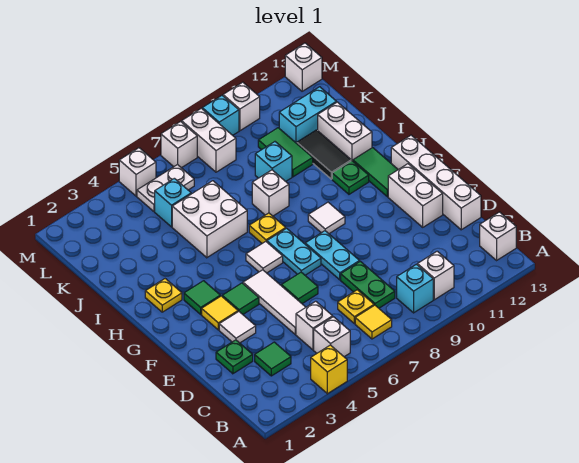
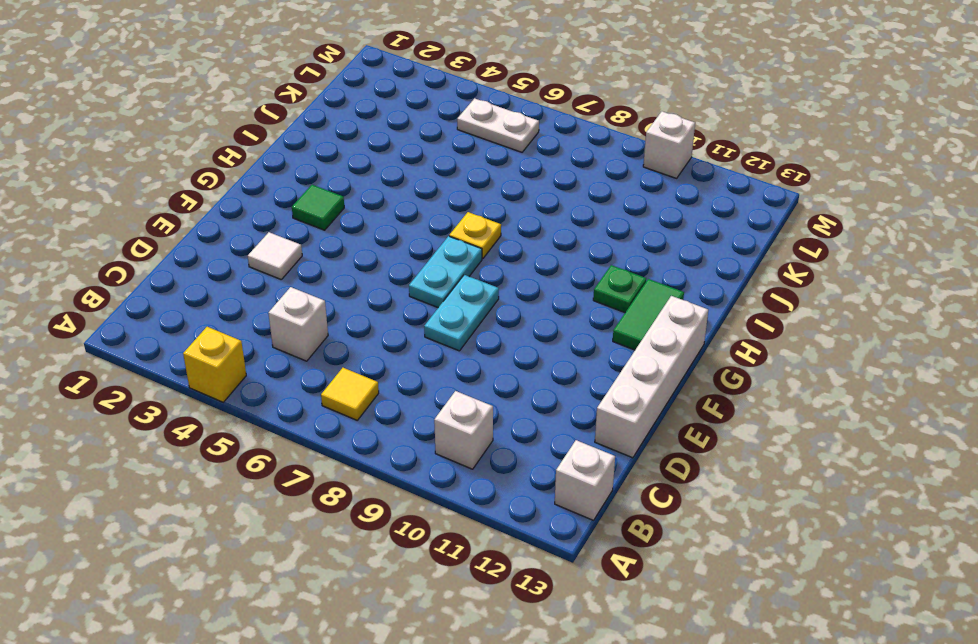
none -> white brick B5 level 1
none -> cyan brick B9 level 1
none -> green tile C3 level 1
none -> yellow plate C7 level 1

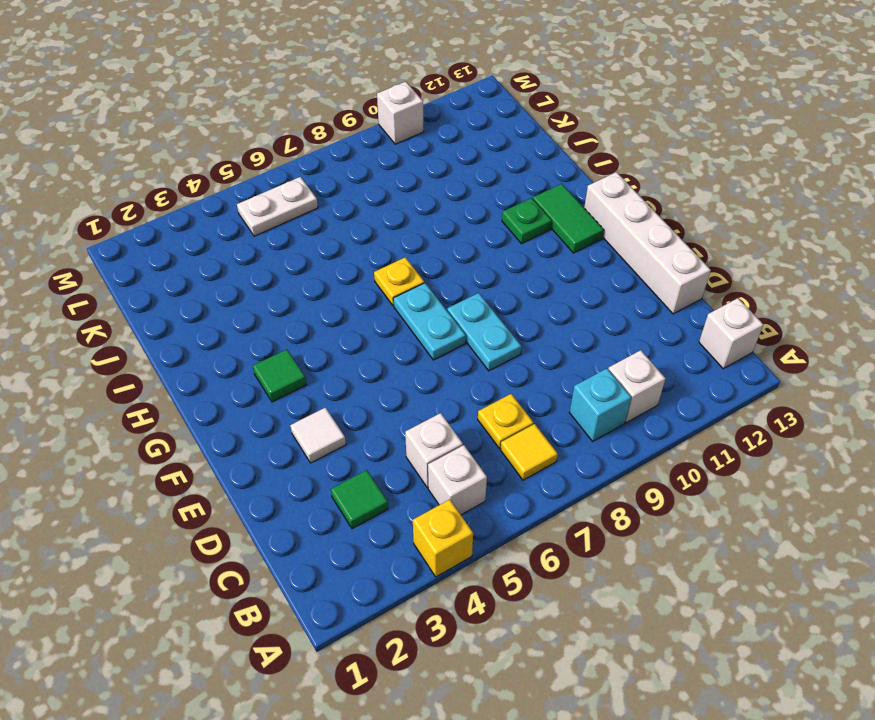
none -> green plate C8:D8 level 1
none -> green plate D2 level 1
none -> white tile D5:F5 level 1
none -> green tile E6 level 1

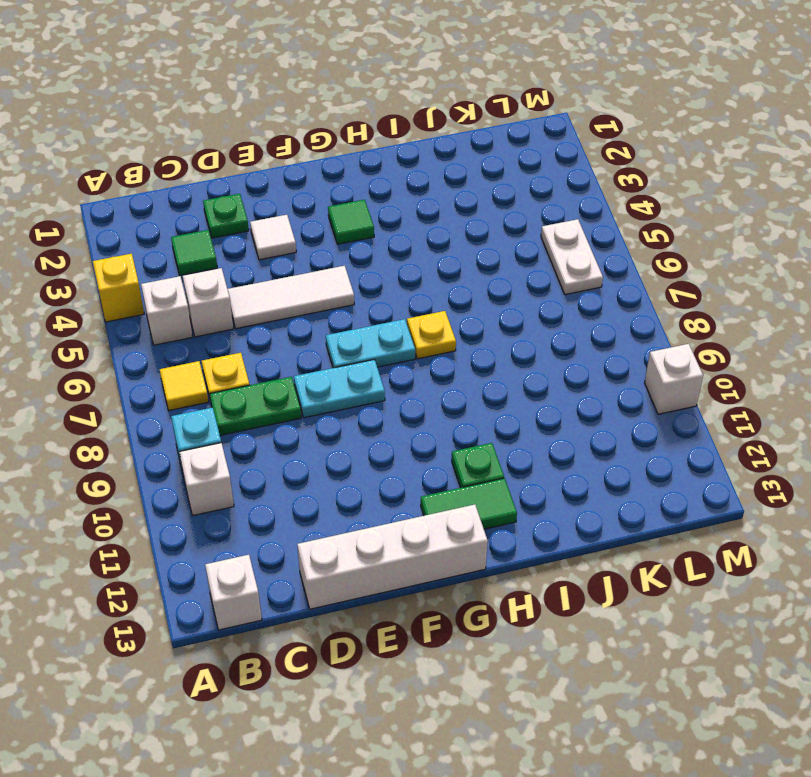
none -> green tile E6 level 1
none -> white brick E12:F12 level 1
none -> yellow tile F3 level 1
none -> green tile F4 level 1

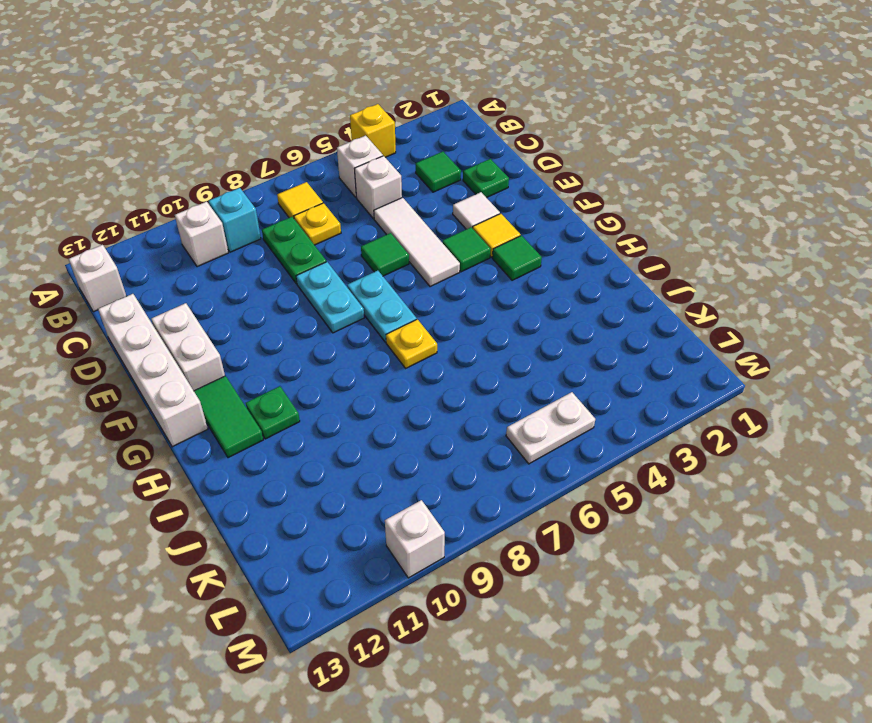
none -> white tile G6 level 1
none -> white tile G9 level 1
none -> yellow plate H2 level 1
none -> white brick I5:J6 level 1

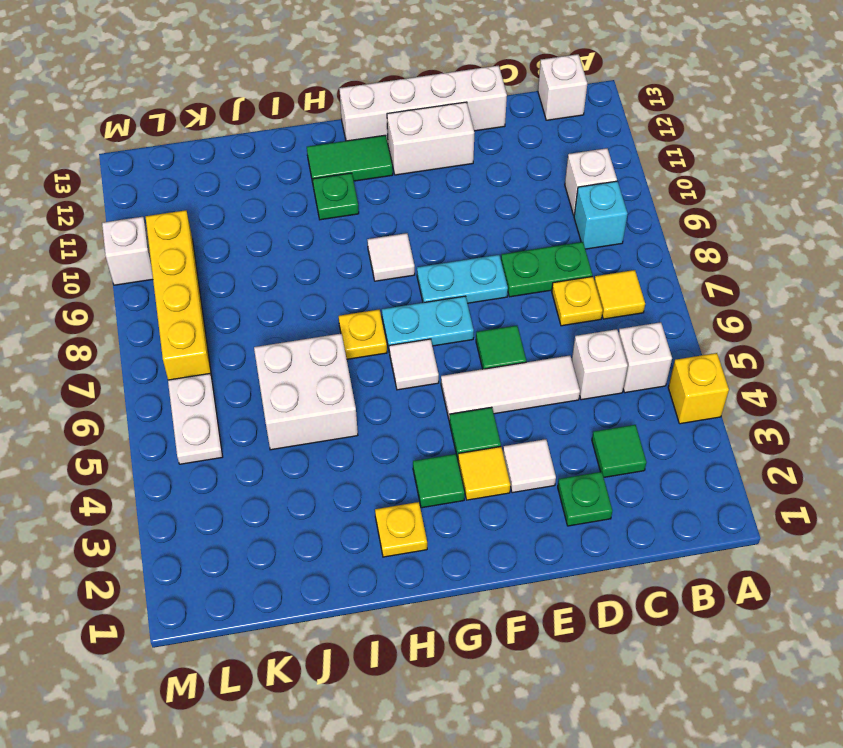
yellow brick L7:L10 level 1 -> white brick L8:M8 level 1
none -> white brick I8 level 1
none -> black tile I11:J11 level 1
none -> white brick I12:J12 level 1
none -> cyan brick J9 level 1

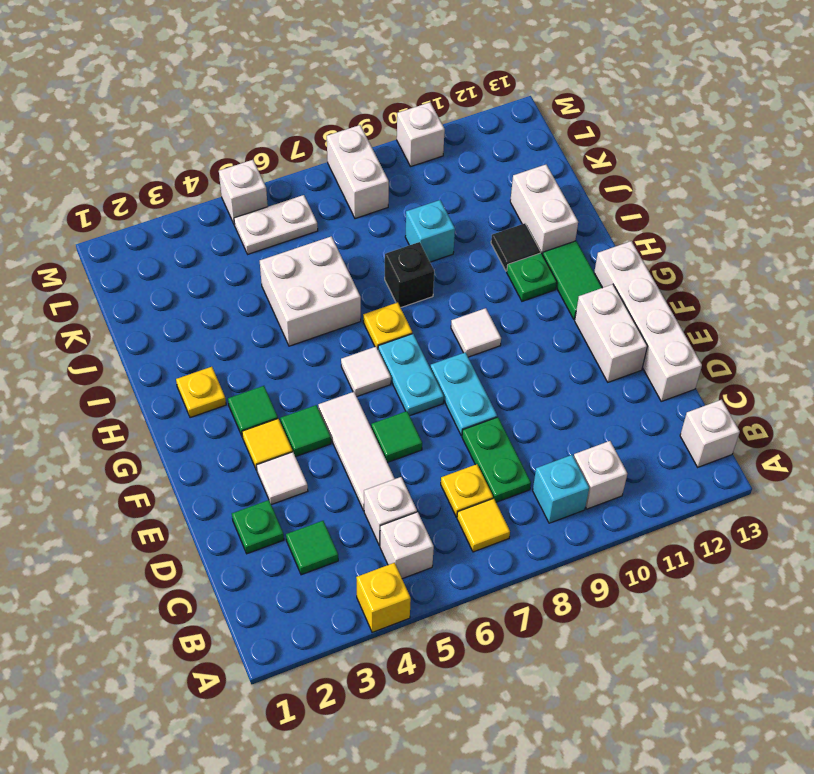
black brick I8 level 1 -> white brick I8 level 1
black tile I11 level 1 -> black tile I11:J11 level 1
none -> green tile J10:K10 level 1
none -> cyan brick K5 level 1
none -> cyan brick K11:K12 level 1
none -> white brick M7 level 1

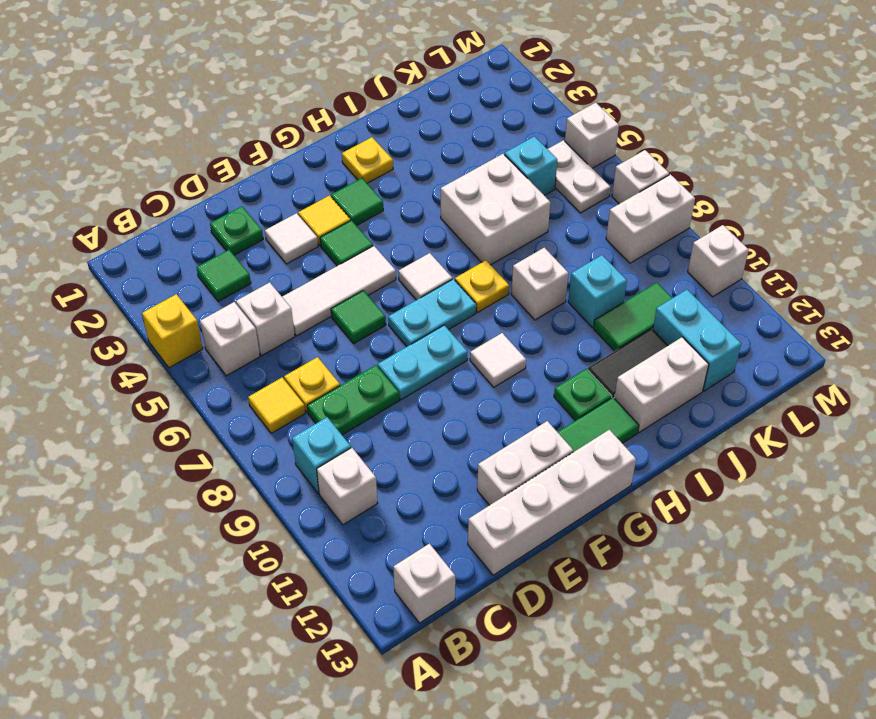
none -> cyan brick M9 level 1
none -> white brick M13 level 1

